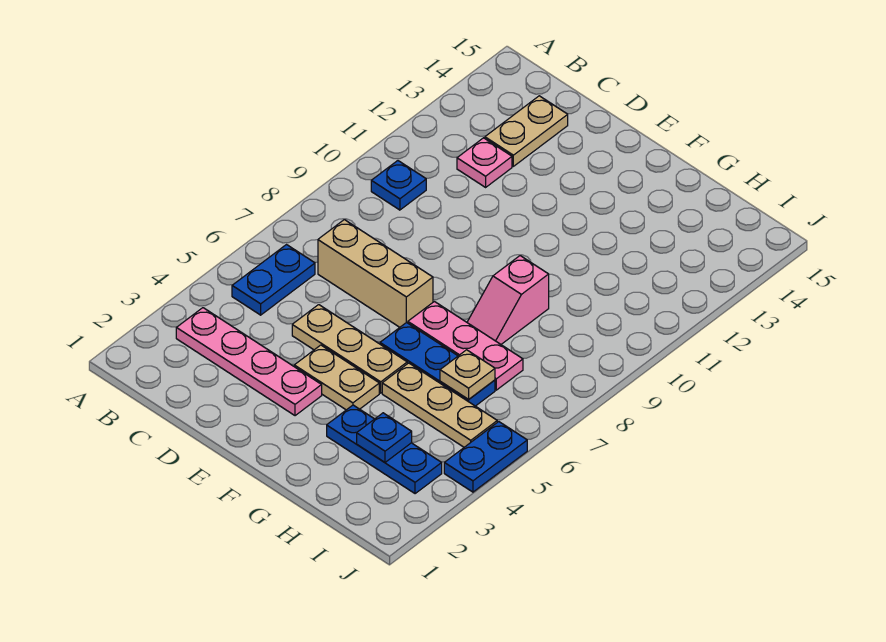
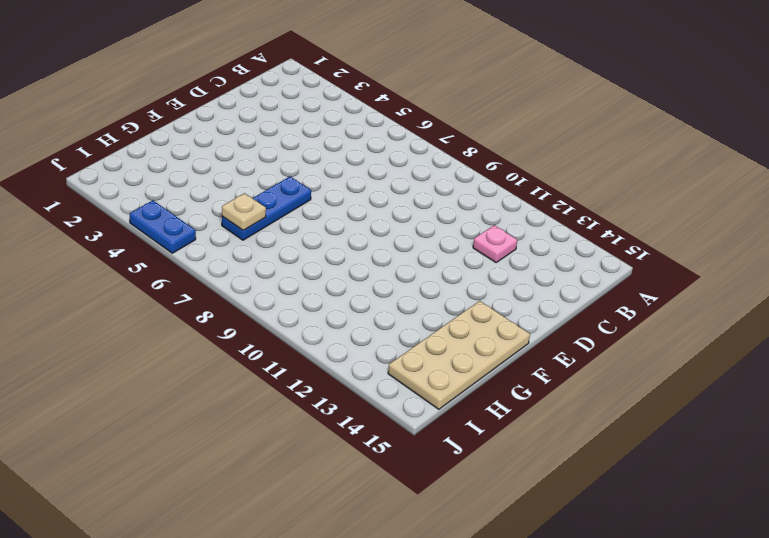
tan plate F14:I15 level 1 -> none
none -> pink plate B3:E3 level 1
none -> blue plate B5:B6 level 1
none -> blue plate B10 level 1

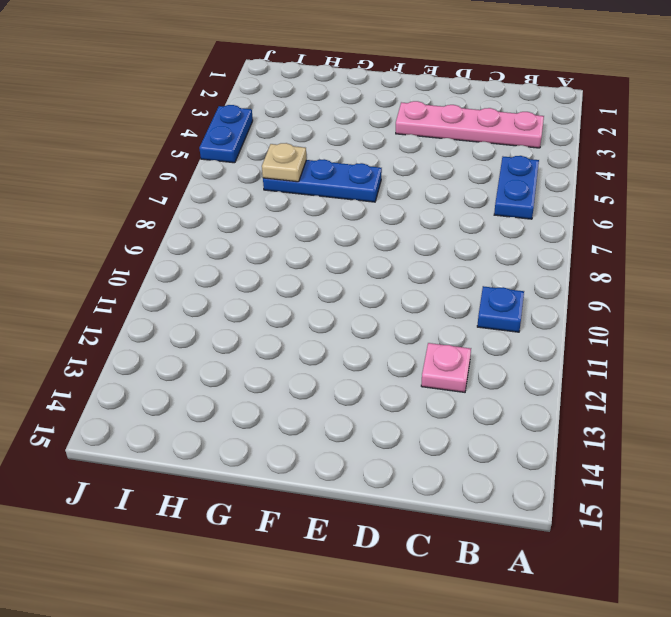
none -> tan brick C7:E7 level 1
none -> tan plate C13:C14 level 1
none -> tan plate D5:F5 level 1

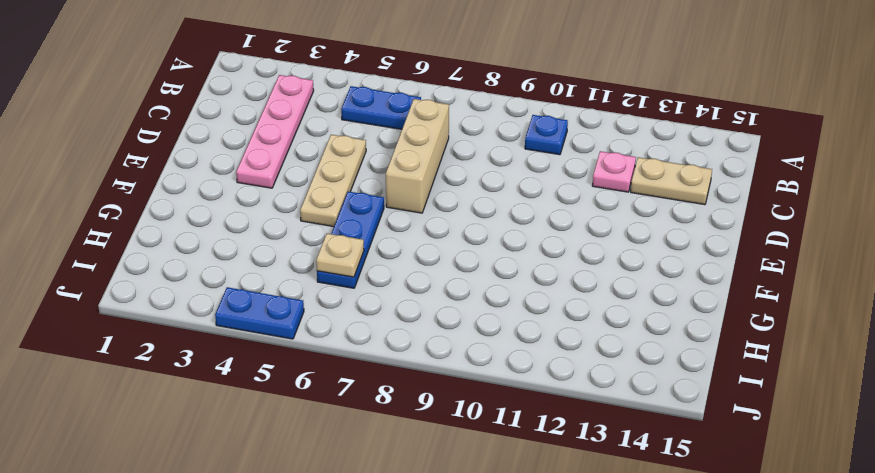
none -> tan plate E4:F4 level 1
none -> pink plate F7:H7 level 1
none -> blue plate G3:I3 level 1

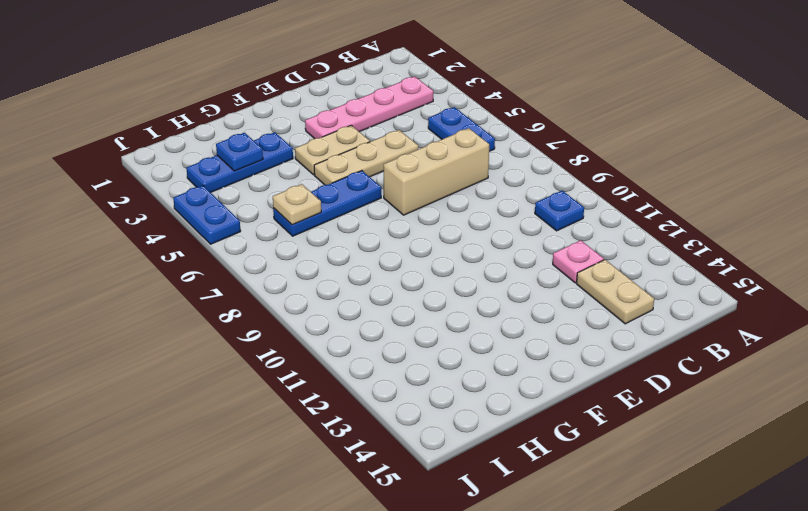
none -> pink plate F7:H7 level 1
none -> tan plate G5:I5 level 1
none -> pink slope G8:G9 level 1 top 9

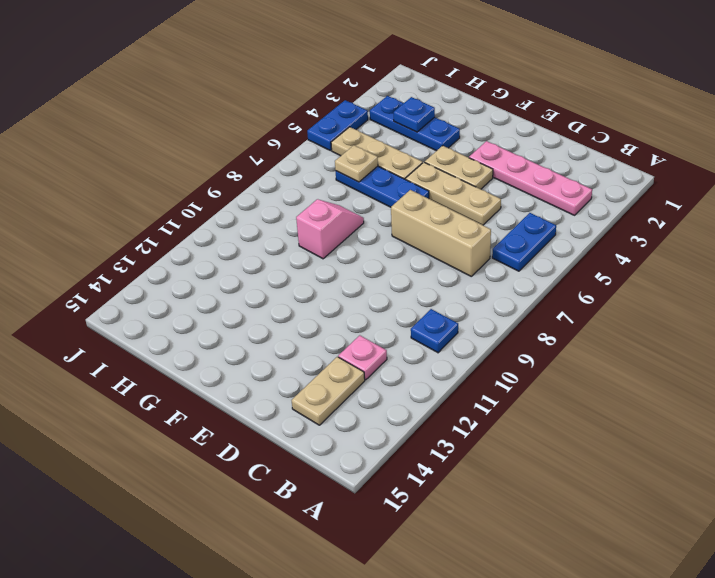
none -> pink plate F7:H7 level 1

